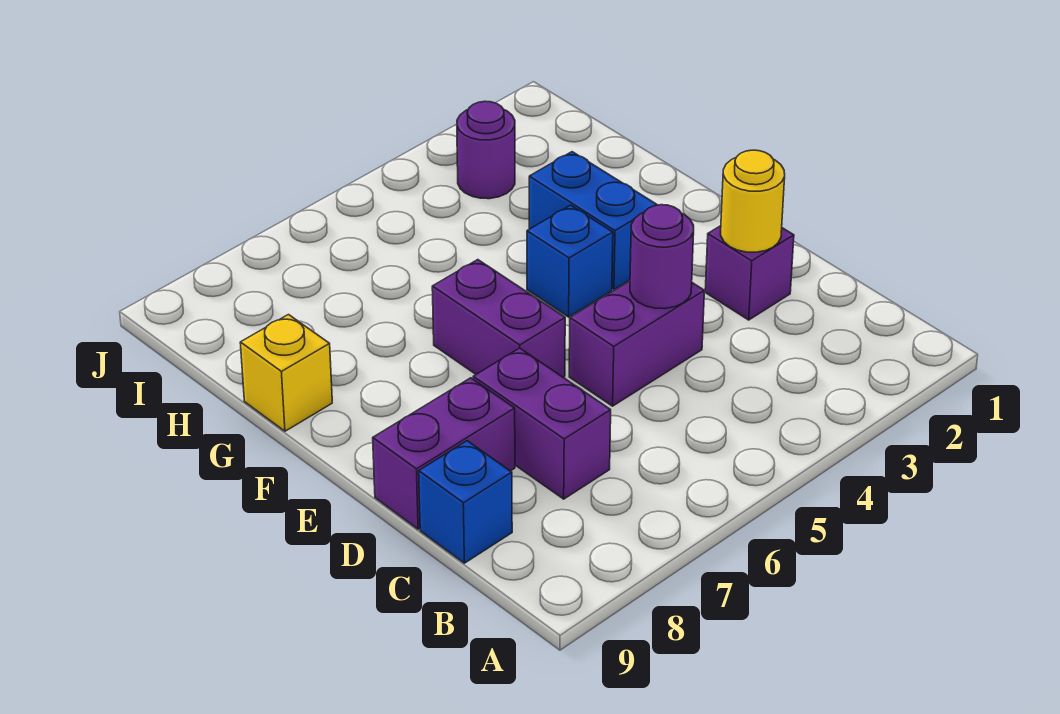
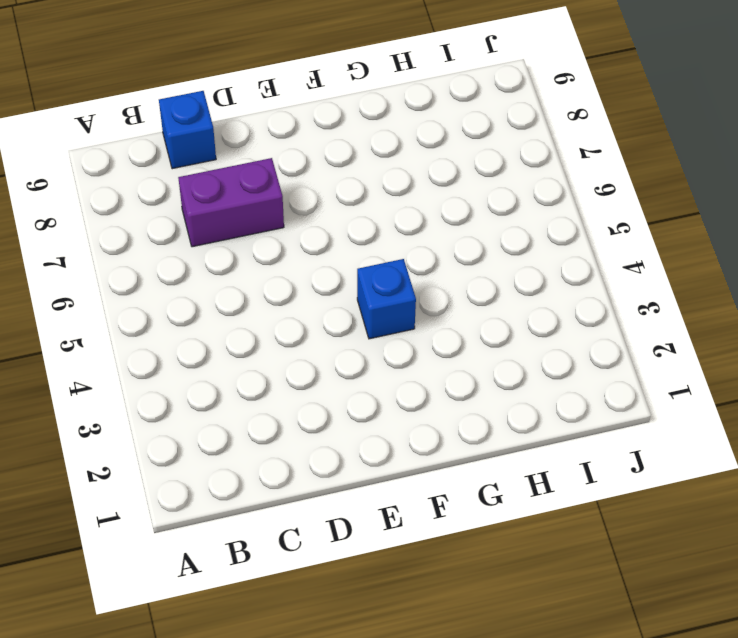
none -> purple brick D2 level 1
none -> purple brick D4:D5 level 1
none -> purple brick D8:D9 level 1

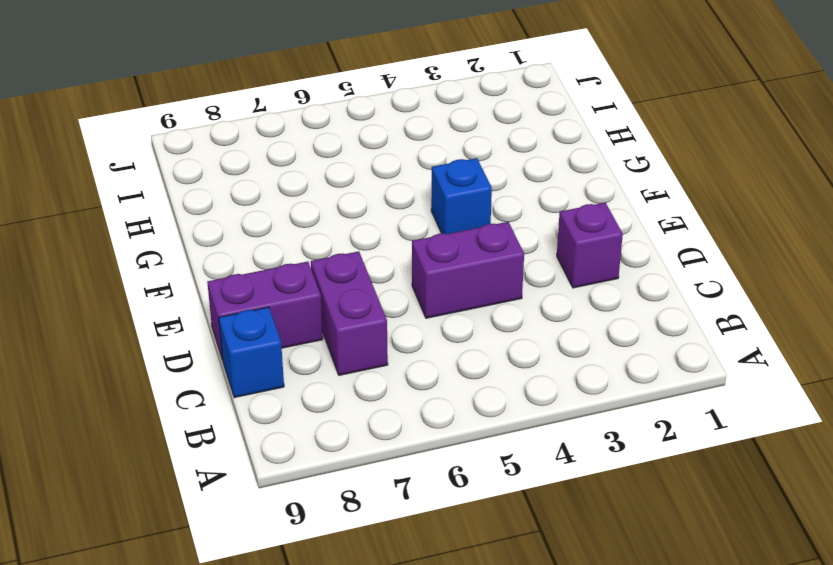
none -> purple brick E6:F6 level 1
none -> blue brick F3:G3 level 1
none -> yellow brick G9 level 1

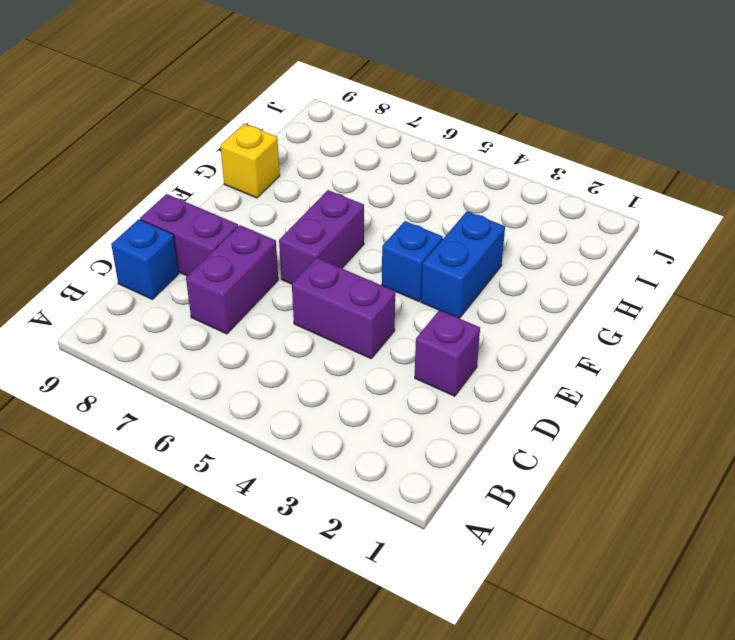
none -> purple round brick I3 level 1
none -> yellow round brick D2 level 2
none -> purple round brick D4 level 2

